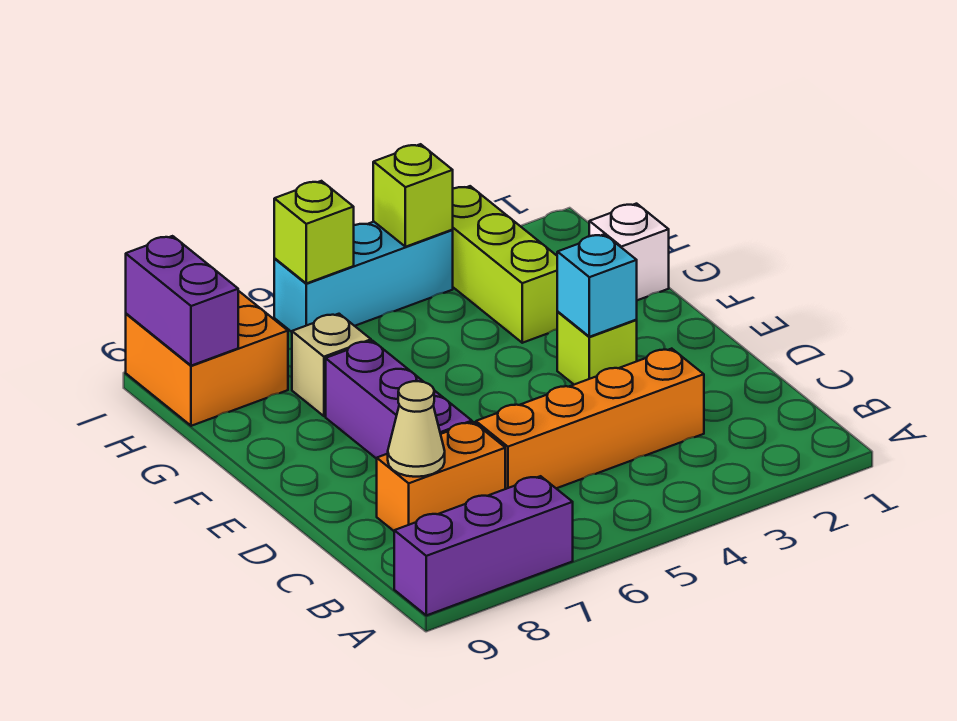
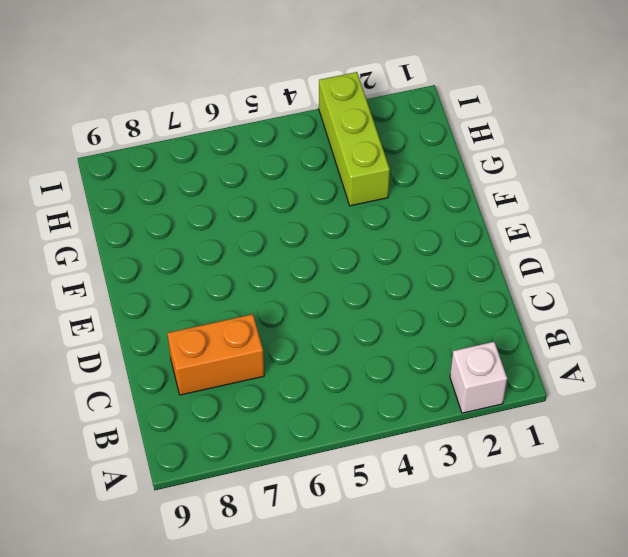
white brick A2 level 1 -> white brick G1 level 1
none -> purple brick A7:A9 level 1
none -> orange brick C3:C6 level 1
none -> purple brick D7:F7 level 1

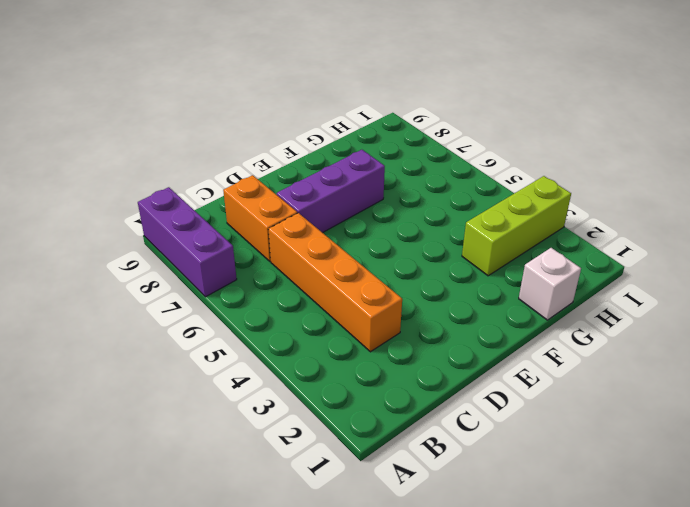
none -> lime brick E3 level 1
none -> tan brick G7 level 1
none -> orange brick H8:I9 level 1

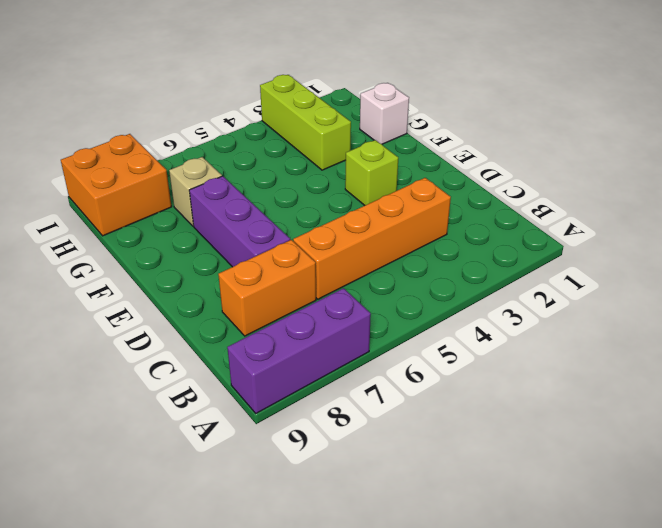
none -> cyan brick I4:I6 level 1
none -> tan cone C8 level 2
none -> cyan brick E3 level 2

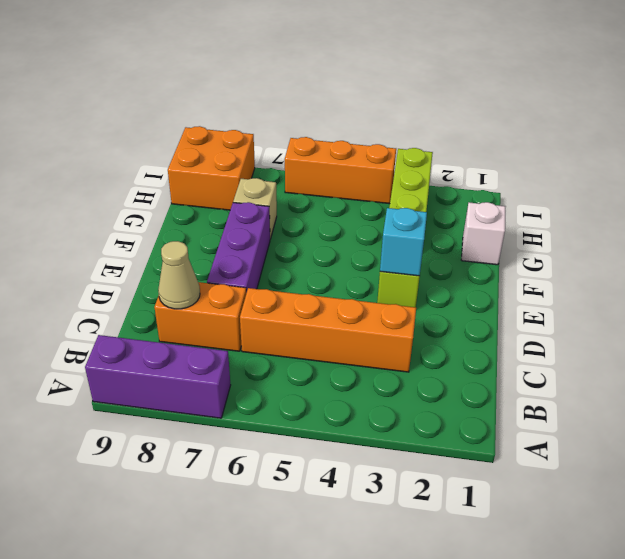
orange brick I4:I6 level 1 -> cyan brick I4:I6 level 1
none -> purple brick H9:I9 level 2
none -> lime brick I4 level 2
none -> lime brick I6 level 2

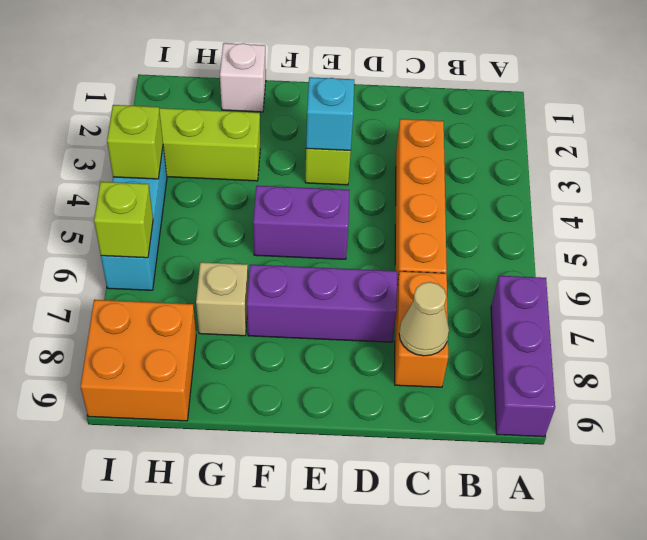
purple brick E5:F5 level 1 -> purple brick H9:I9 level 2

